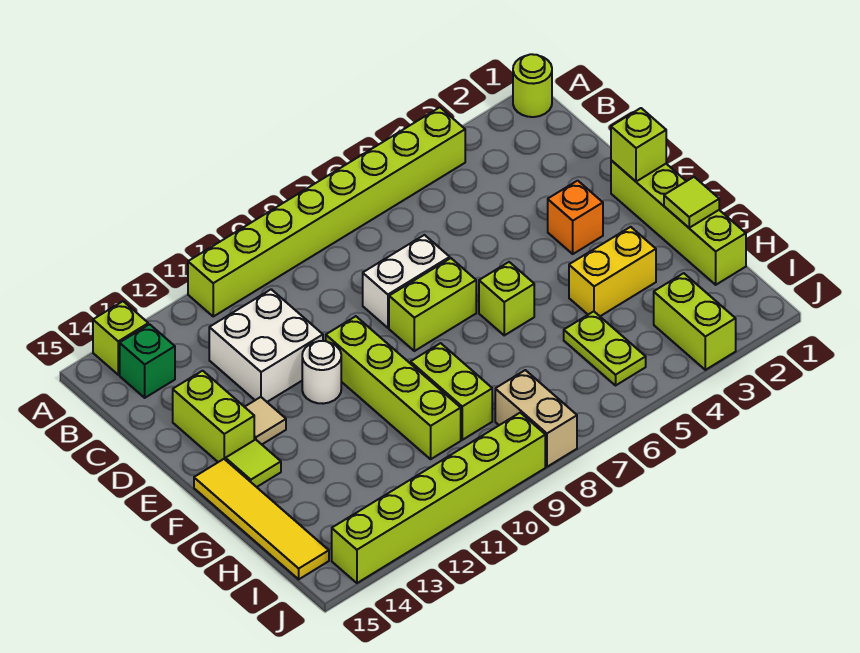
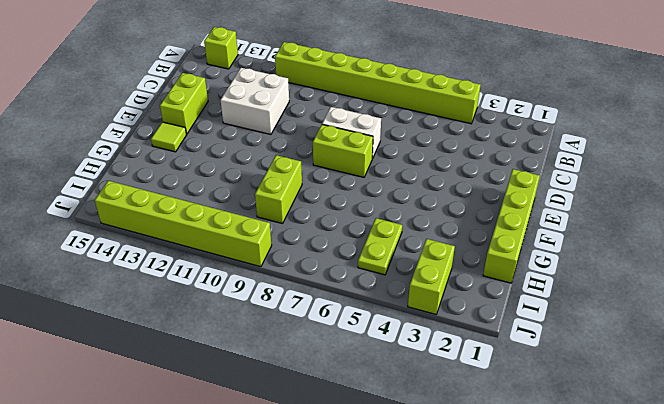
none -> lime round brick A1 level 1
none -> green brick B14 level 1
none -> orange brick E3 level 1

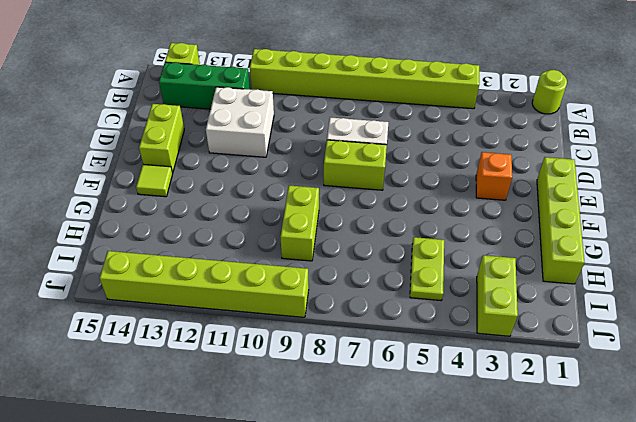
green brick B12:B14 level 1 -> green brick B14 level 1
none -> lime brick E10:H10 level 1
none -> white round brick E11 level 1
none -> tan tile E13 level 1

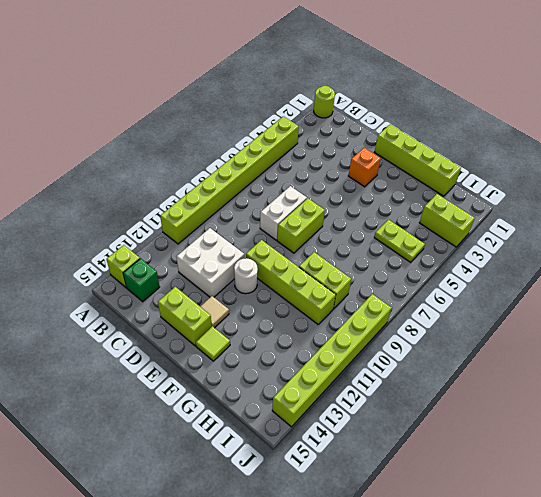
none -> lime brick F6 level 1
none -> yellow tile F15:I15 level 1
none -> yellow brick G3:G4 level 1

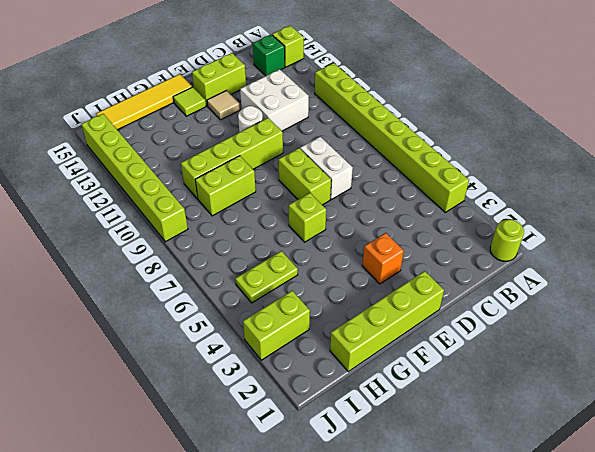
none -> yellow brick G3:G4 level 1
none -> tan brick I8:J8 level 1
none -> lime brick E1 level 2

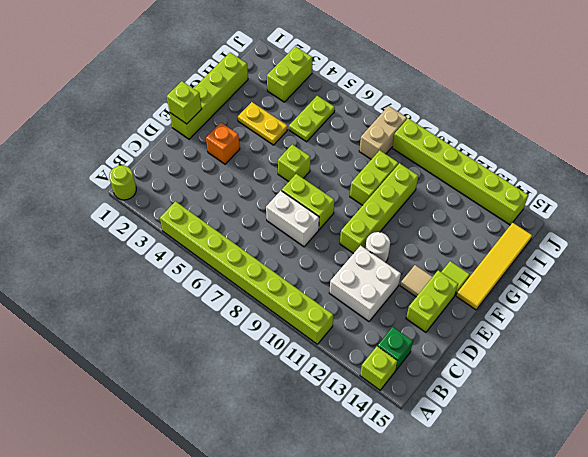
yellow plate G3:G4 level 1 -> yellow brick G3:G4 level 1
none -> lime tile G1 level 2

